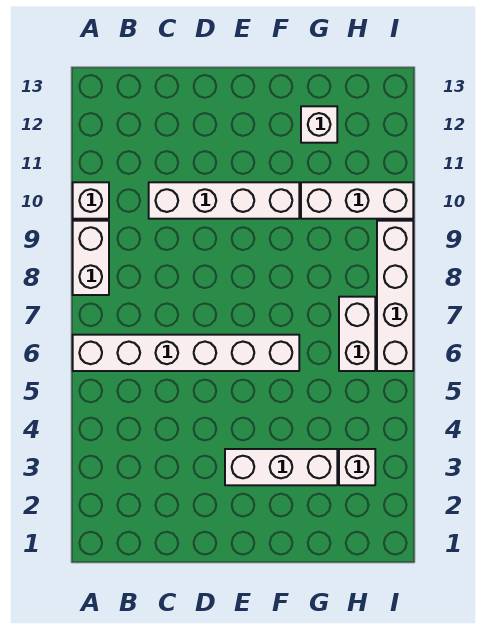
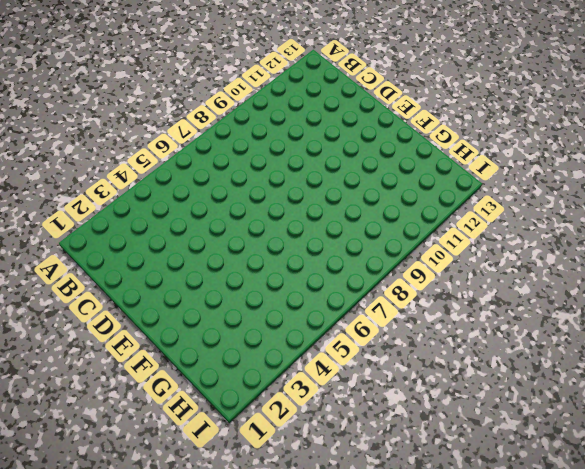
none -> white brick A6:F6 level 1
none -> white brick A8:A9 level 1

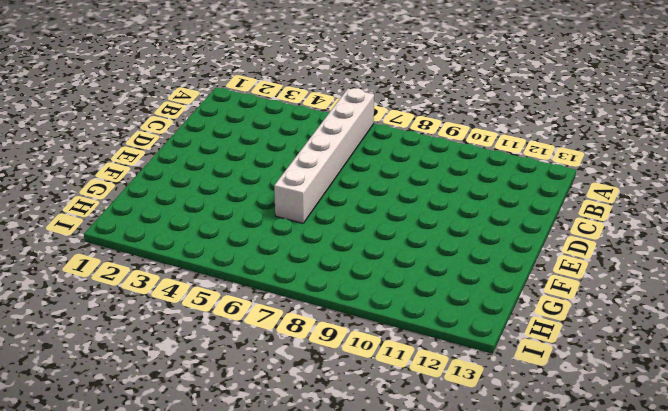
none -> white brick A8:A9 level 1
none -> white brick A10 level 1

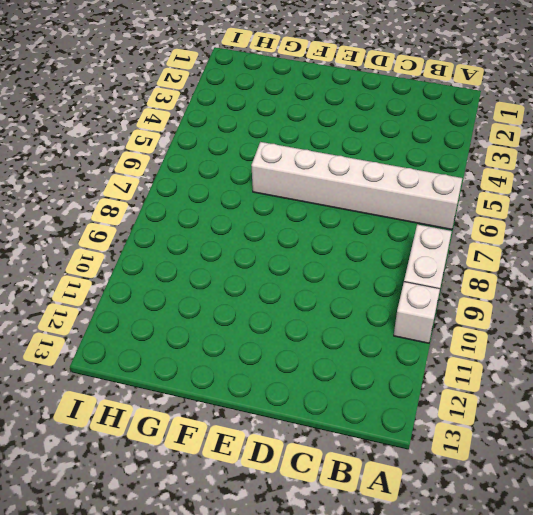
none -> white brick C10:F10 level 1
none -> white brick E3:G3 level 1

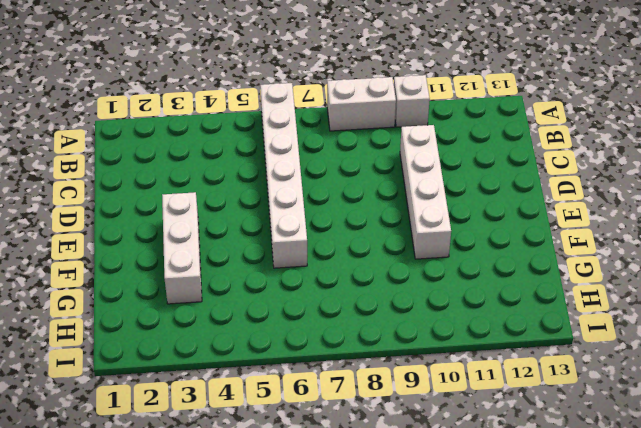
none -> white brick G10:I10 level 1
none -> white brick G12 level 1

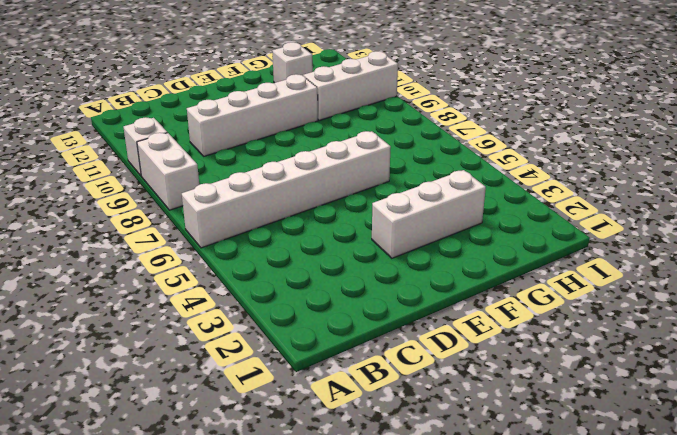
none -> white brick H3 level 1
none -> white brick H6:H7 level 1

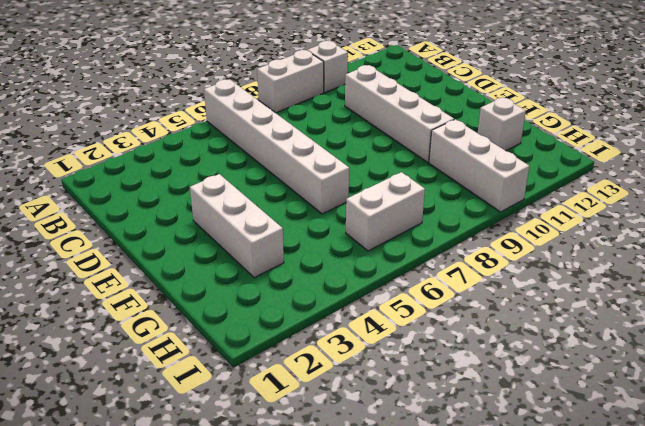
none -> white brick H3 level 1
none -> white brick I6:I9 level 1

